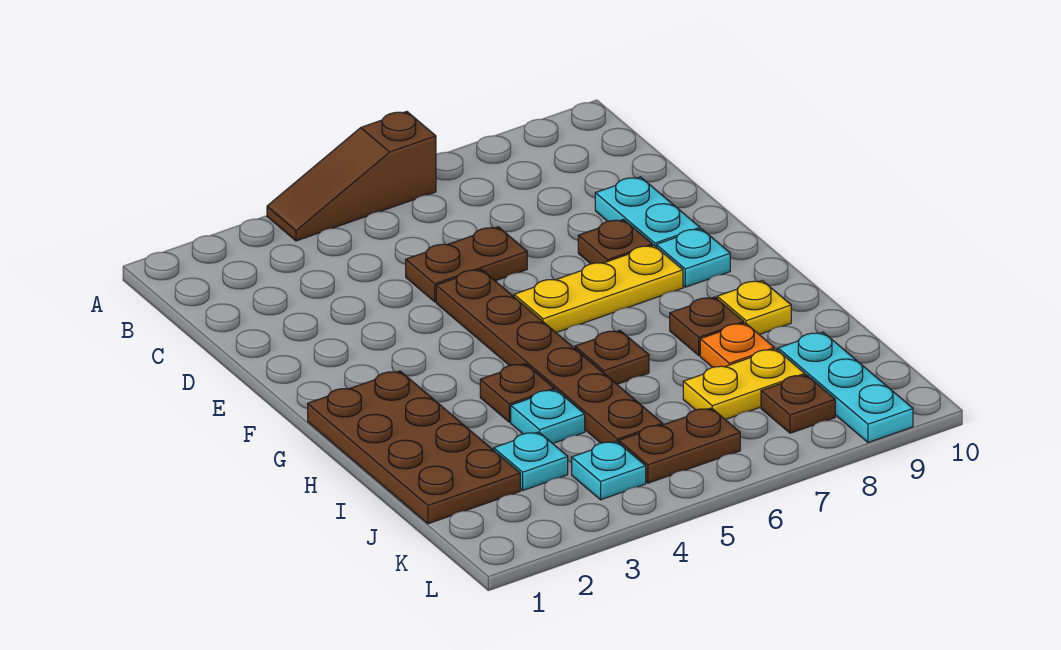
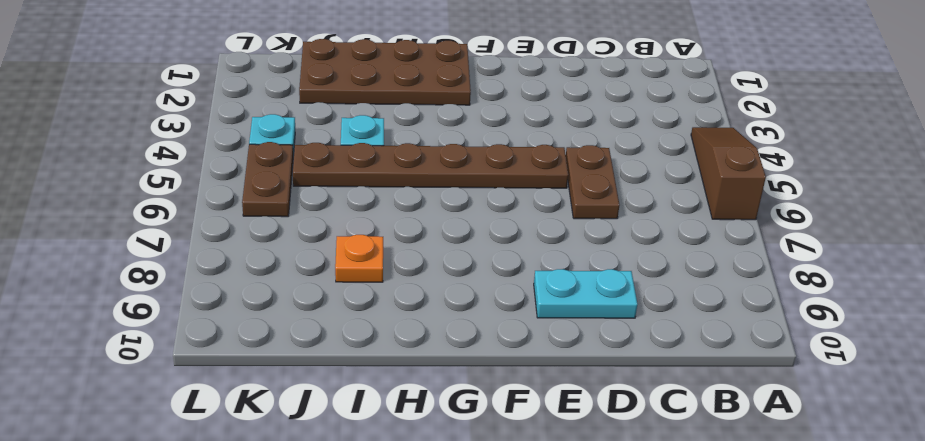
none -> brown plate E8 level 1
none -> yellow plate F6:F8 level 1
none -> cyan plate F9 level 1

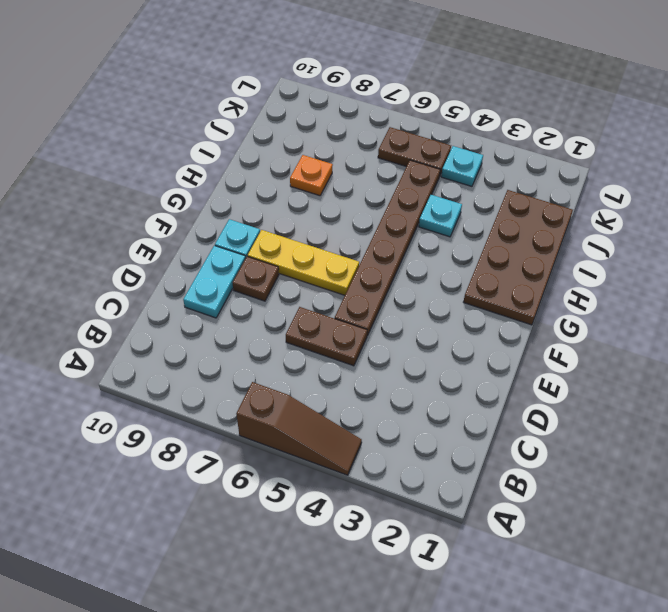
none -> brown plate H4 level 1
none -> brown plate H6 level 1
none -> brown plate H8 level 1

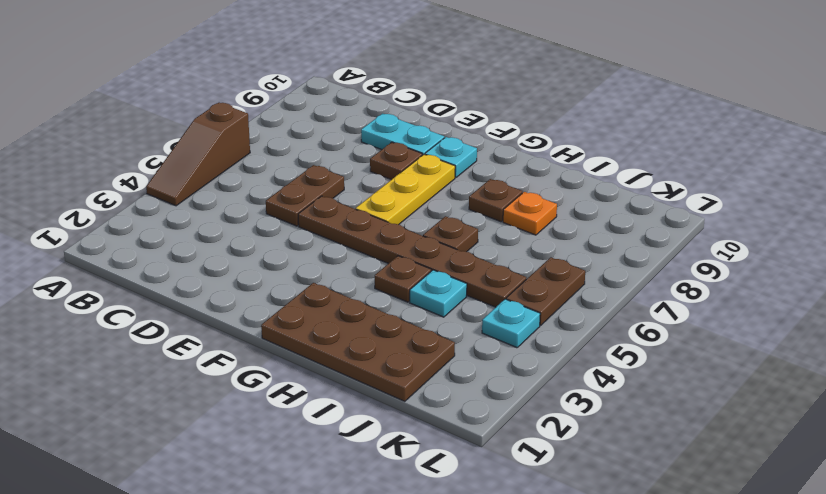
none -> yellow plate H9 level 1
none -> cyan plate J3 level 1
none -> yellow plate J7:J8 level 1

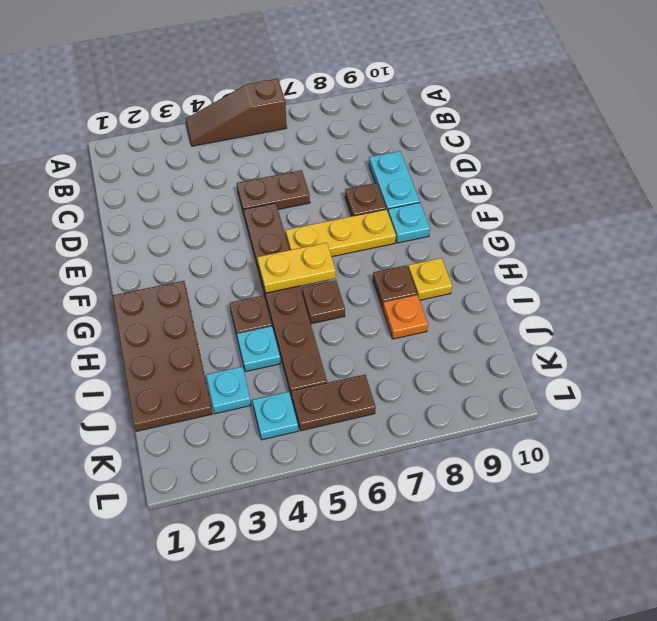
yellow plate G5:G6 level 2 -> yellow plate J7:J8 level 1
none -> cyan plate J9:L9 level 1
none -> brown plate K8 level 1

